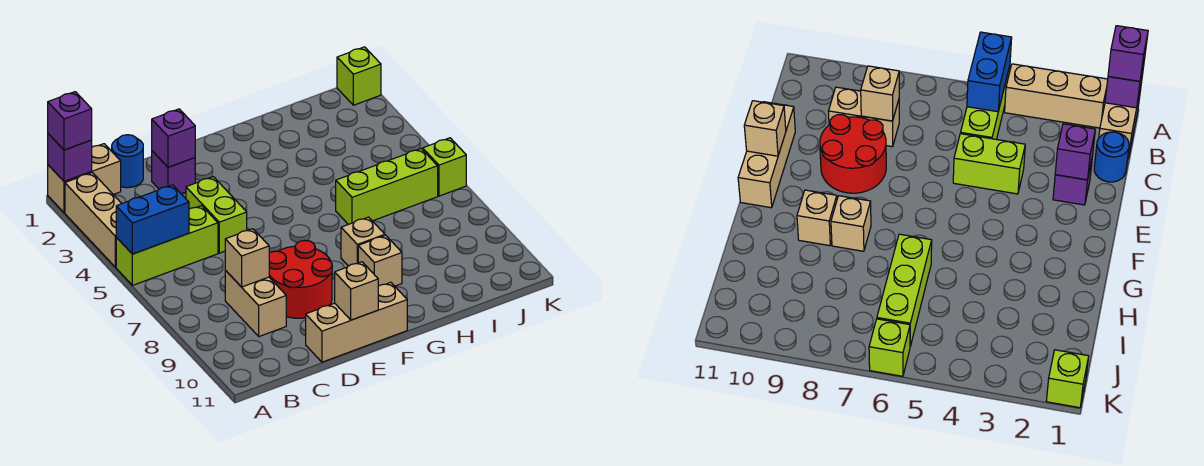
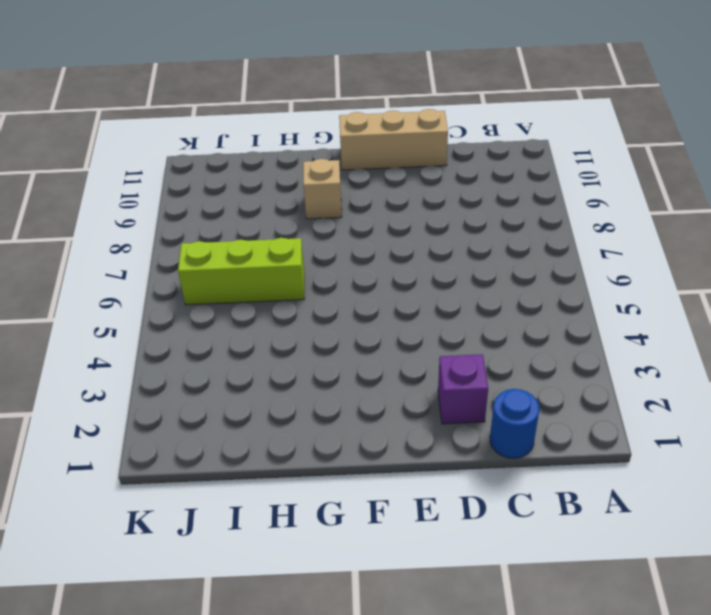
none -> tan brick A1:B1 level 1
none -> tan brick A2:A4 level 1
none -> lime brick A5:C5 level 1

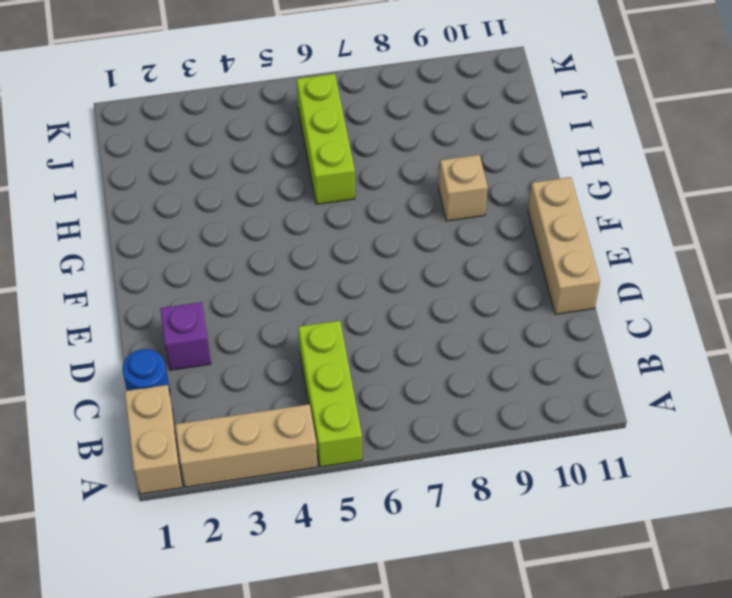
none -> tan brick C8:C9 level 1
none -> lime brick D4:D5 level 1
none -> red round brick D8:E9 level 1

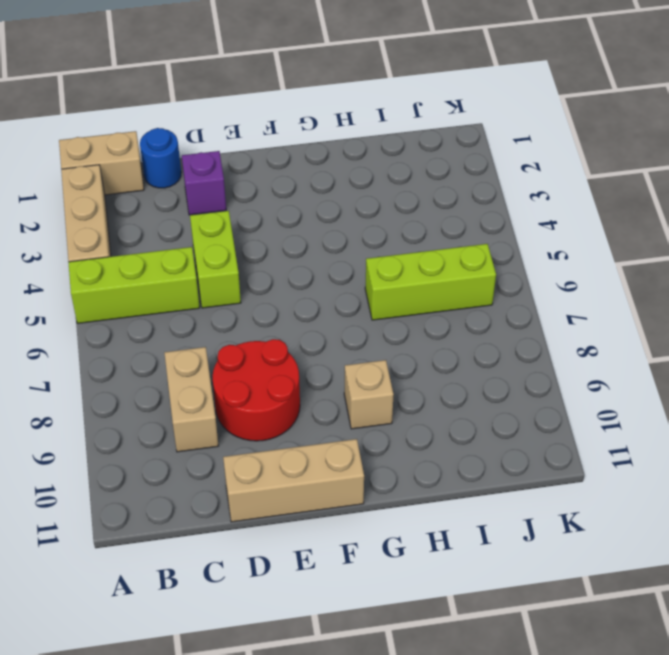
none -> tan brick G8 level 1
none -> lime brick K1 level 1
none -> lime brick K6 level 1

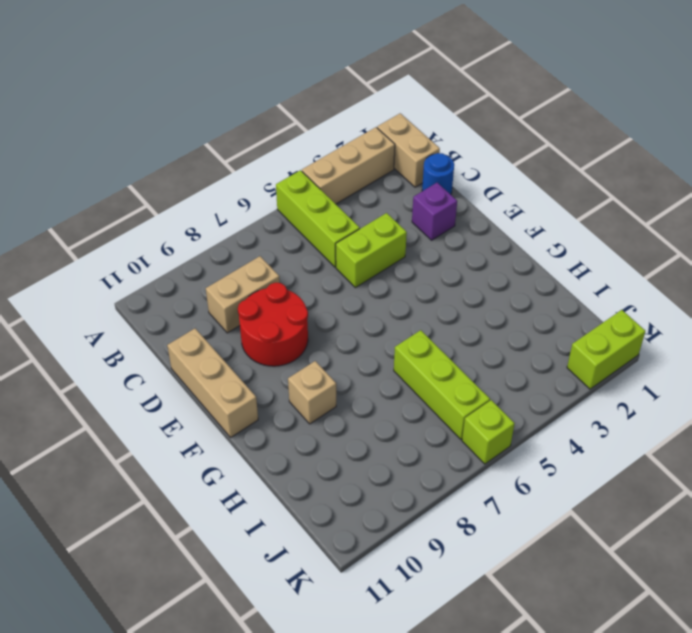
lime brick K1:K2 level 1 -> lime brick K1 level 1
none -> tan brick G8 level 1
none -> purple brick A1 level 2
none -> blue brick A5:B5 level 2

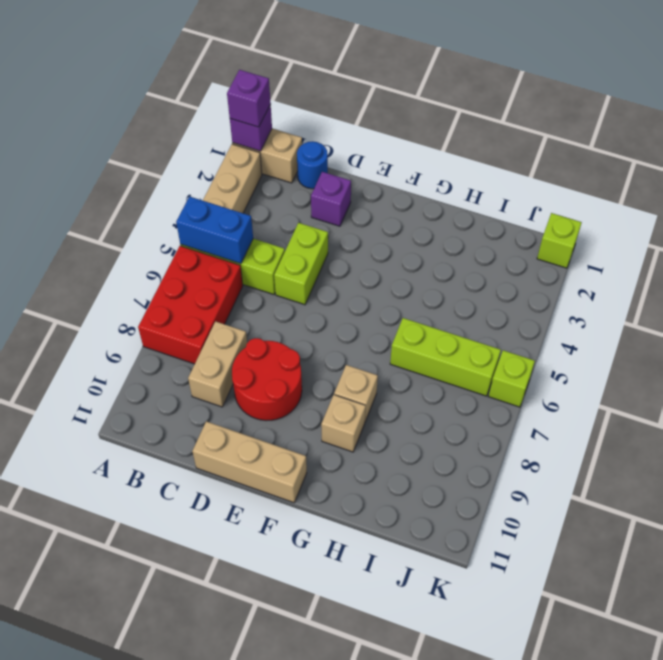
red brick A6:B8 level 1 -> none
none -> tan brick C8 level 2
none -> purple brick D2 level 2
none -> tan brick E11 level 2

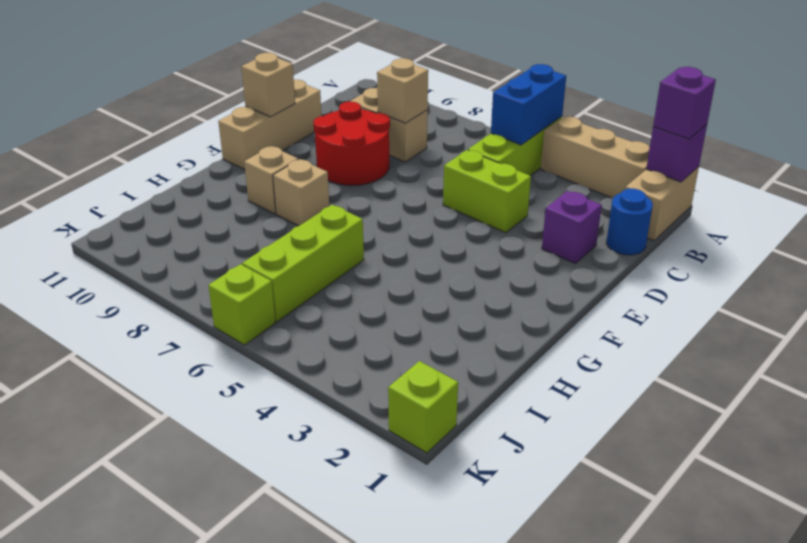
none -> purple brick D2 level 2

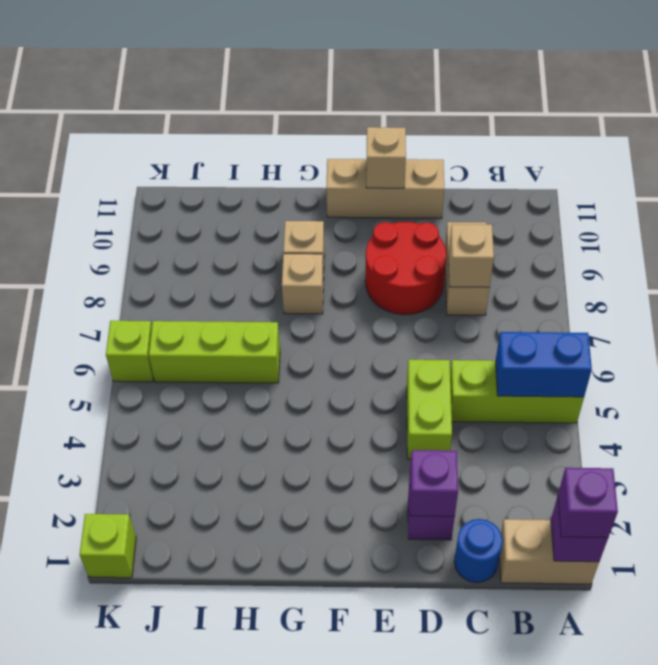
none -> tan brick A2:A4 level 1

